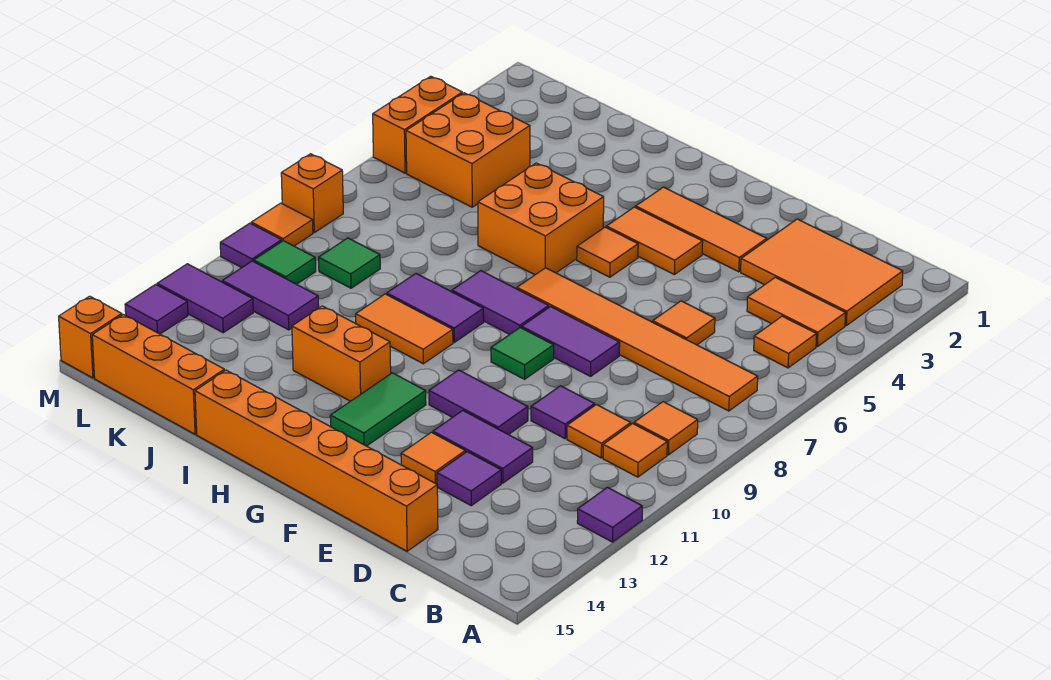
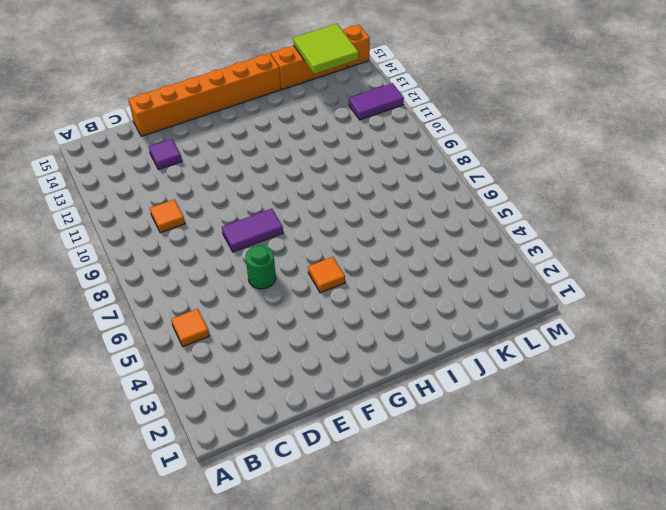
green round brick E6 level 1 -> none
lime tile K14:L15 level 2 -> none
none -> purple tile A12 level 1
none -> orange tile B2:D3 level 1
none -> orange tile B4:C4 level 1
none -> orange tile B7:G7 level 1

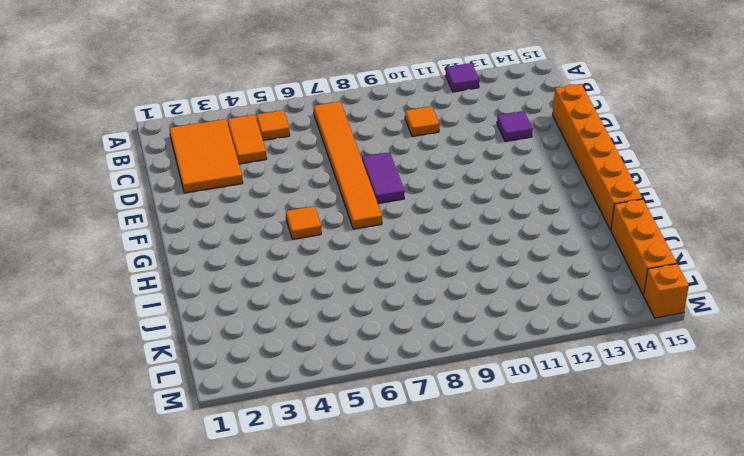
none -> orange tile B9 level 1
none -> orange tile B10 level 1
none -> orange tile D6 level 1
none -> purple tile D10 level 1

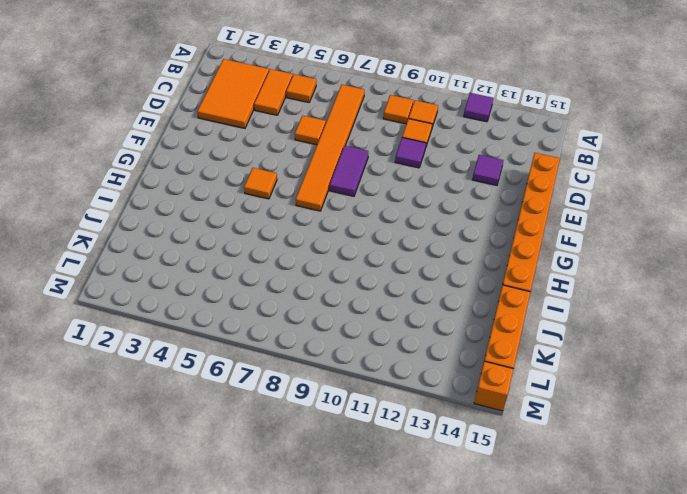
none -> purple tile D12:E12 level 1
none -> orange tile E3:G3 level 1
none -> purple tile E11:F11 level 1
none -> orange tile E13 level 1

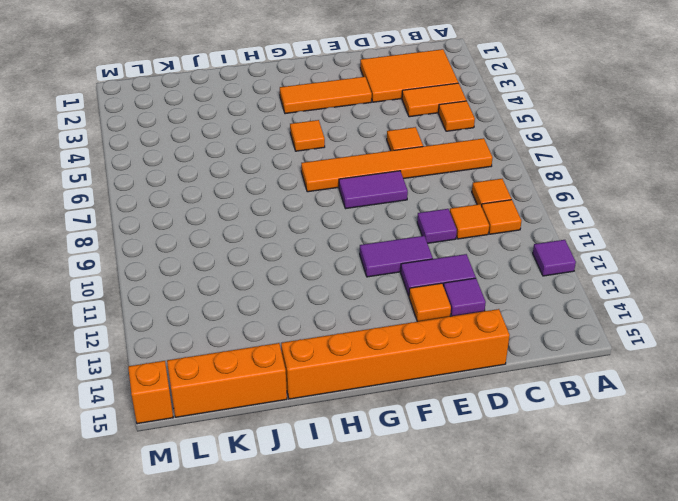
none -> orange tile F4:G4 level 1
none -> green tile F9 level 1
none -> purple tile G8:H8 level 1
none -> green tile G12:G13 level 1

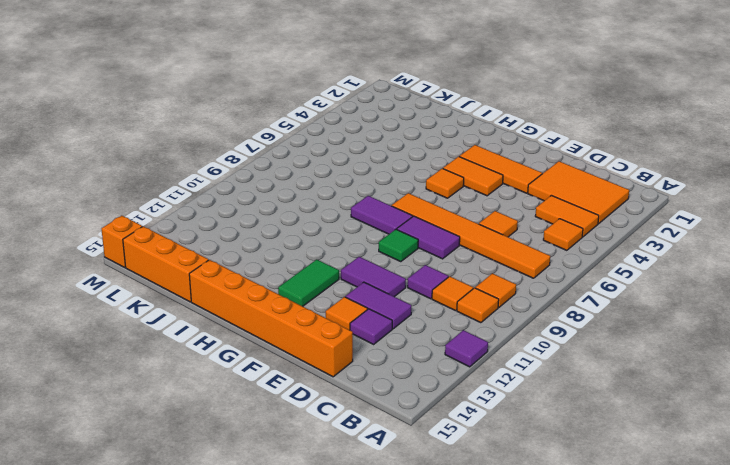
none -> orange brick H5:I6 level 1
none -> purple tile H9:I9 level 1
none -> orange tile H10:I10 level 1
none -> orange brick H12:I12 level 1

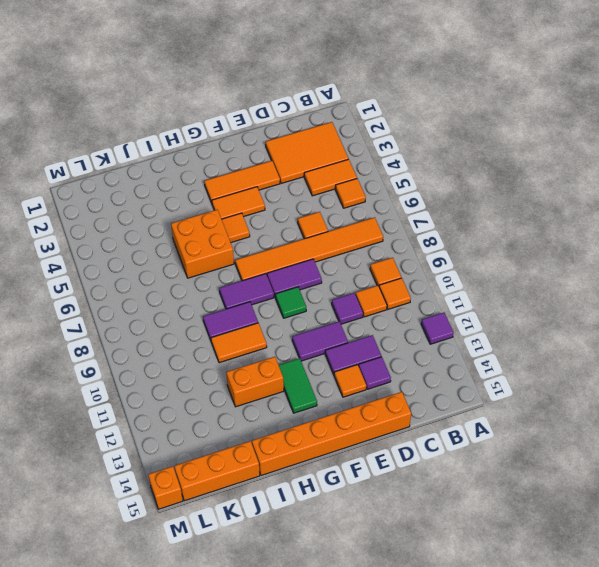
none -> orange brick K4:L5 level 1
none -> green tile K9 level 1
none -> purple tile K11:L11 level 1
none -> green tile L10 level 1

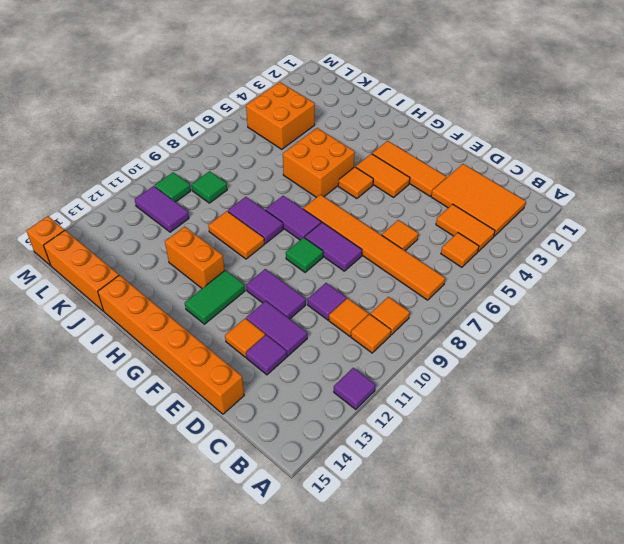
none -> purple tile L12:M12 level 1
none -> orange brick M4:M5 level 1
none -> orange brick M8 level 1
none -> orange tile M9 level 1

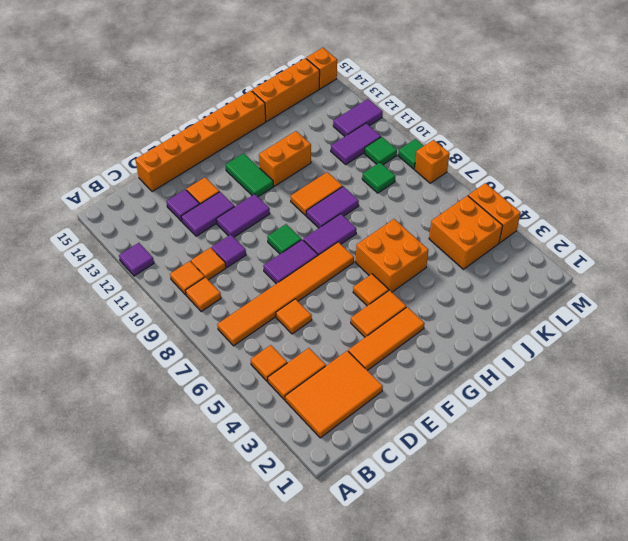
green tile M9 level 1 -> orange tile M9 level 1
none -> purple tile M10 level 1
none -> purple tile M13 level 1

